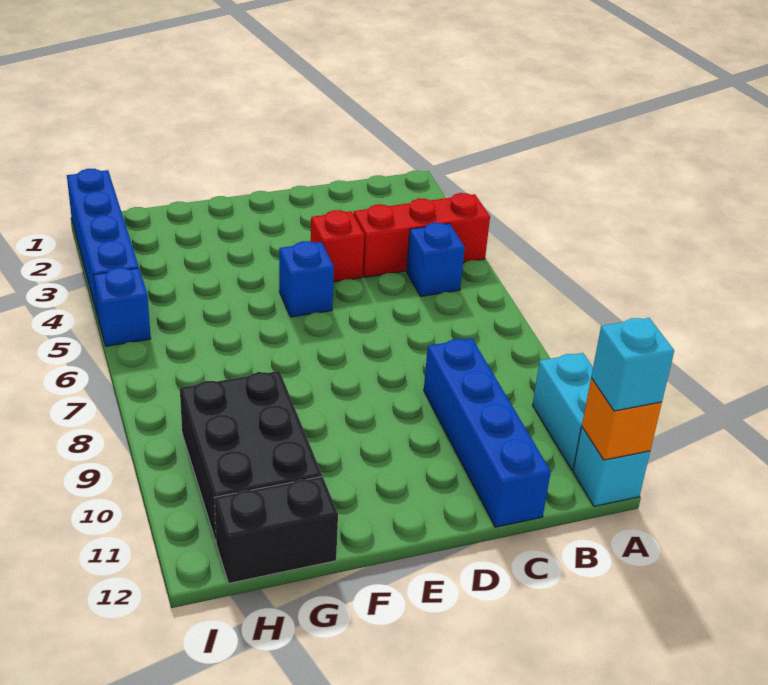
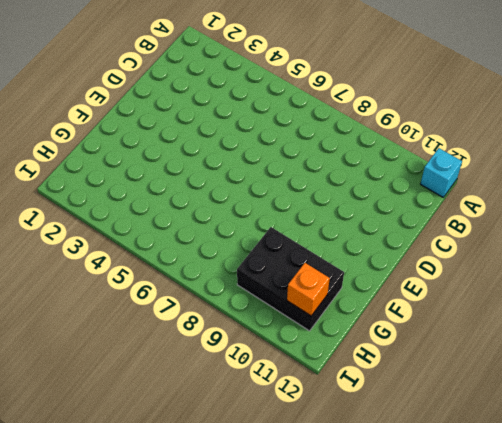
orange brick H11 level 2 -> orange brick A12 level 2
none -> red brick A4:C4 level 1
none -> cyan brick A10:A11 level 1
none -> blue brick B5 level 1

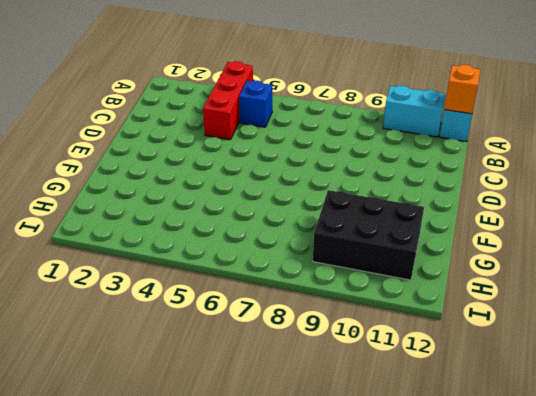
none -> blue brick C9:C12 level 1
none -> red brick D4 level 1
none -> blue brick E5 level 1

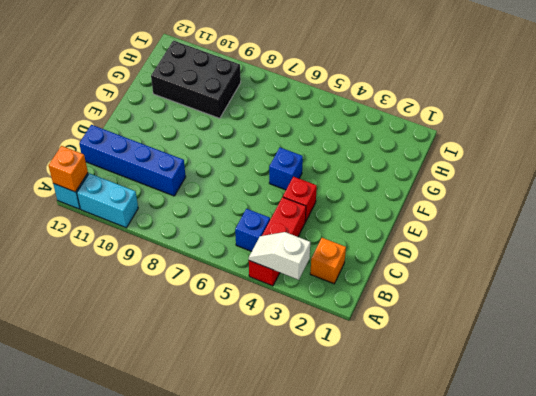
white slope A3:A4 level 2 top 3 -> none
orange brick B2 level 1 -> none
none -> black brick G12:H12 level 1
none -> blue brick I1:I4 level 1
none -> blue brick I5 level 1

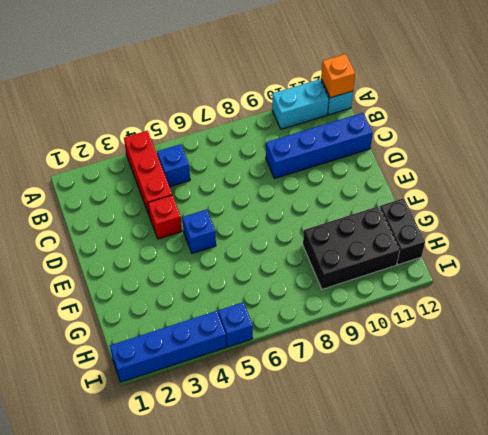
none -> cyan brick A12 level 3

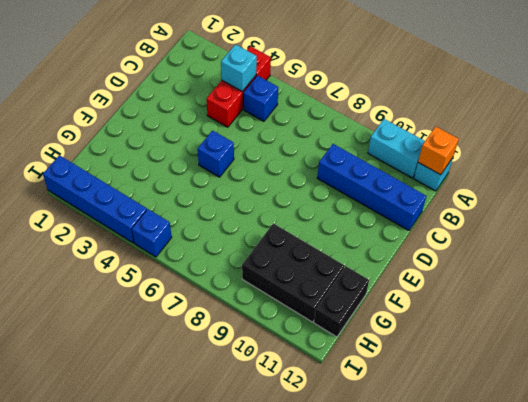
cyan brick B4 level 2 -> cyan brick A12 level 3
none -> red brick D4 level 1

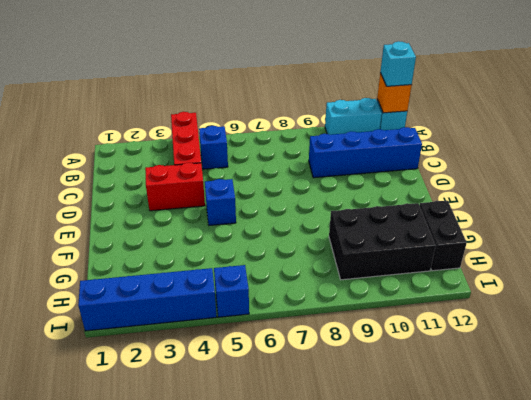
red brick D3:D4 level 1 -> red brick D4 level 1

